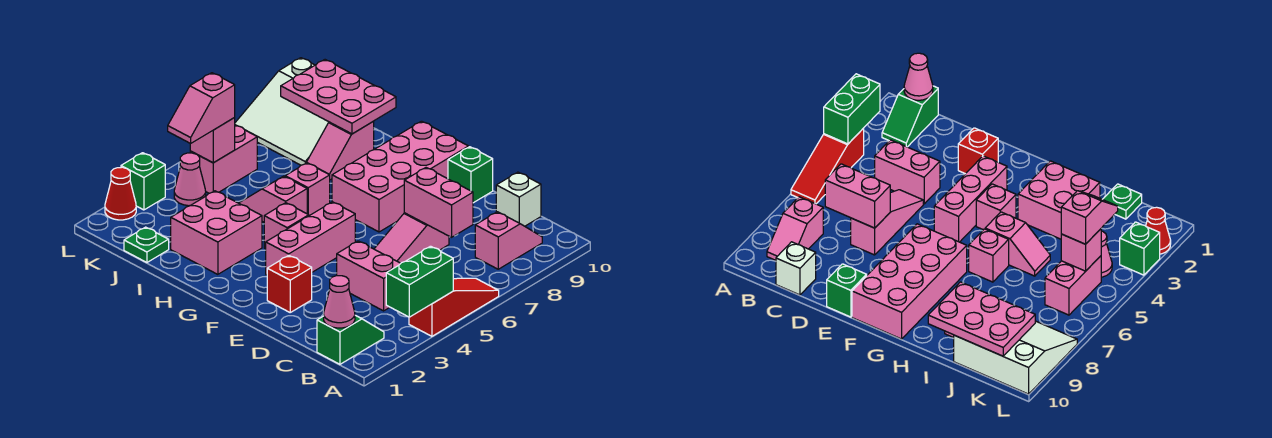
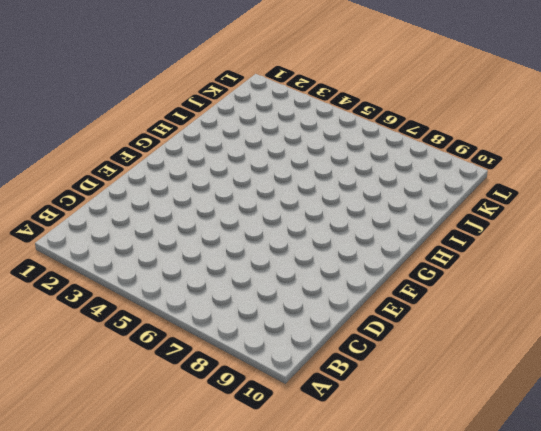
none -> red slope A4:A6 level 1 top 4
none -> green slope B1:B2 level 1 top 1
none -> pink slope B8:B9 level 1 top 8

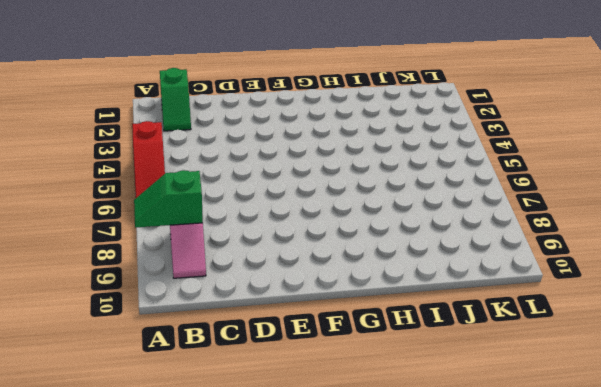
green slope A8:B8 level 2 top B -> none
none -> pink brick C4:D4 level 1
none -> white brick C10 level 1
none -> pink slope D5:D7 level 1 top 7

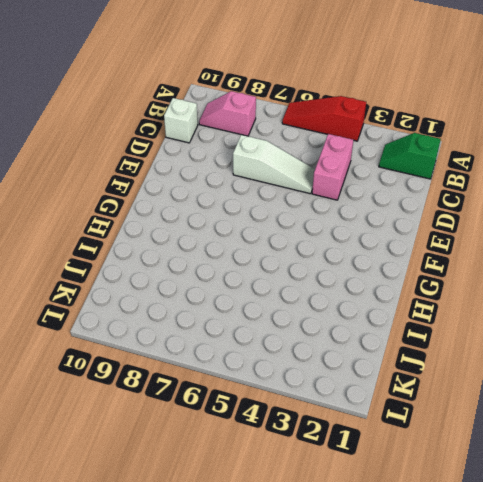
white slope D5:D7 level 1 top 7 -> pink slope D5:D7 level 1 top 7
none -> red brick E2 level 1
none -> green brick E10 level 1
none -> pink brick F3:F5 level 1

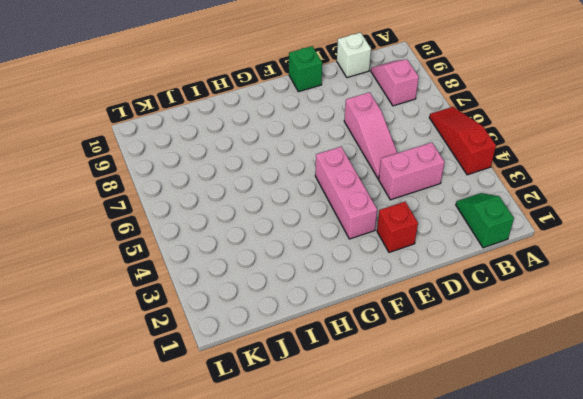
none -> pink brick F7:G10 level 1
none -> pink brick G4 level 1
none -> pink brick H2:I3 level 1

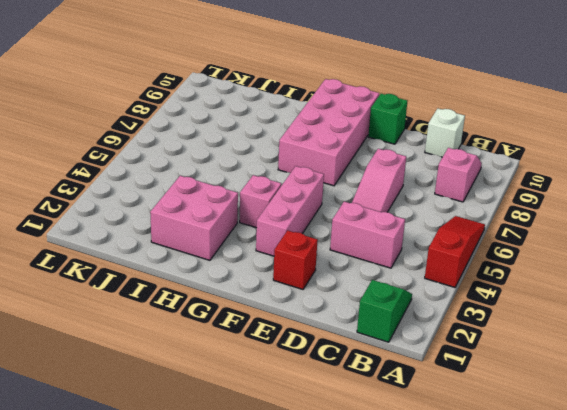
none -> pink slope H5:I5 level 1 top H
none -> pink brick H6 level 1
none -> pink slope I8:I9 level 1 top 9

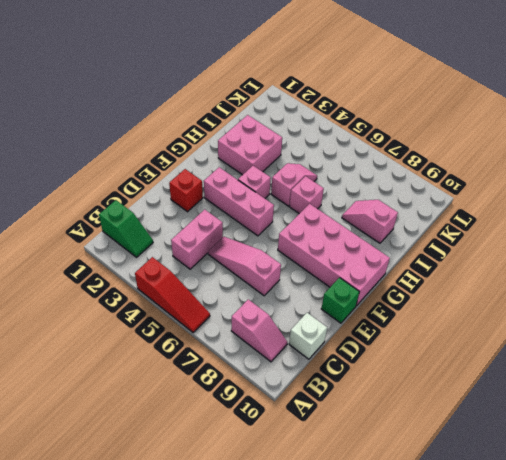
none -> green plate J1 level 1
none -> white slope J8:L10 level 1 top 10
none -> pink cone K4 level 1

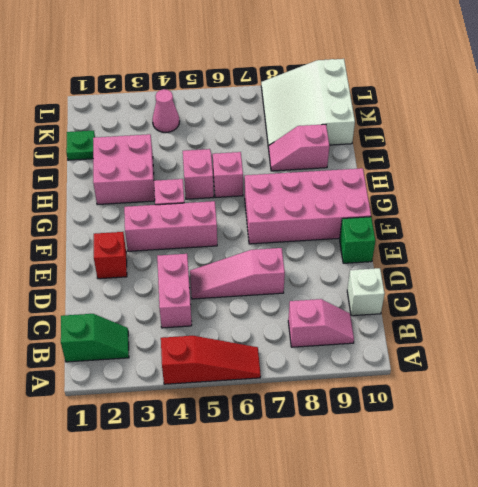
none -> pink brick K5:K6 level 1
none -> red cone L2 level 1
none -> green brick L3 level 1

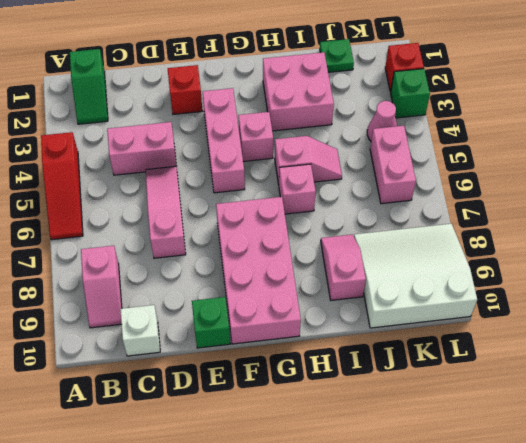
red brick L2 level 1 -> red cone L2 level 1
none -> green brick A3:A4 level 2
none -> pink cone B1 level 2
none -> pink brick C7:D7 level 2

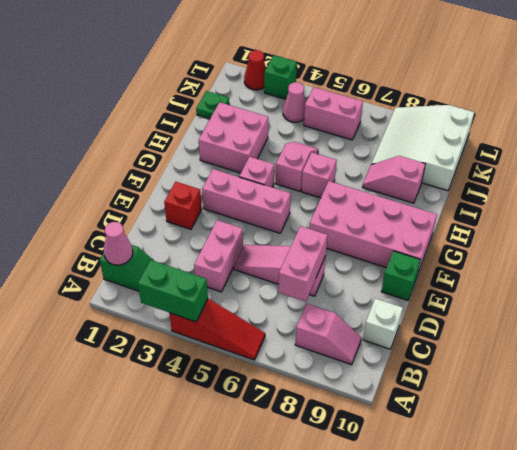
none -> pink plate I9:K10 level 2
none -> pink brick K5 level 2
none -> pink slope K4:K5 level 3 top 5

